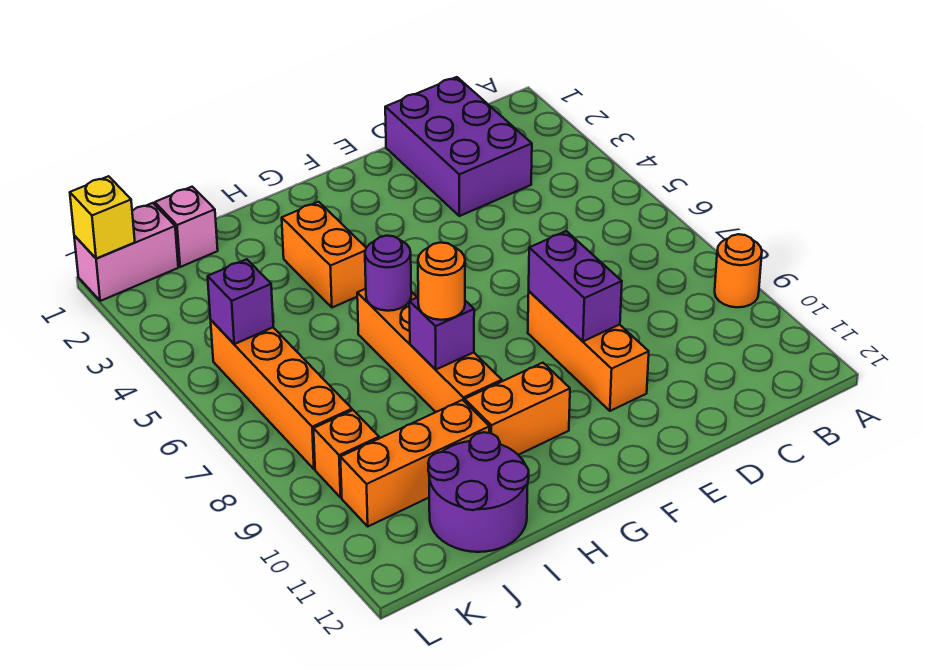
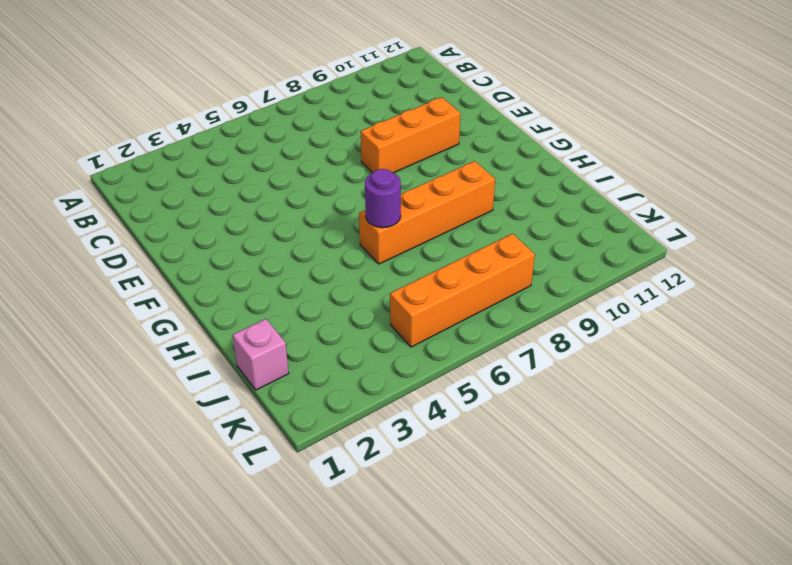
none -> orange round brick A9 level 1
none -> purple brick C1:D3 level 1
none -> orange brick G10:H10 level 1

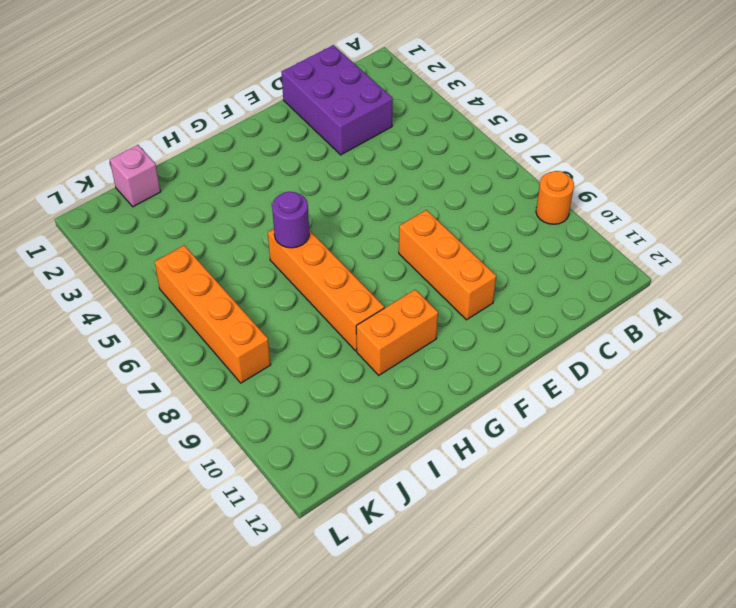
none -> orange brick H3:H4 level 1
none -> orange brick I10:K10 level 1
none -> purple round brick I11:J12 level 1

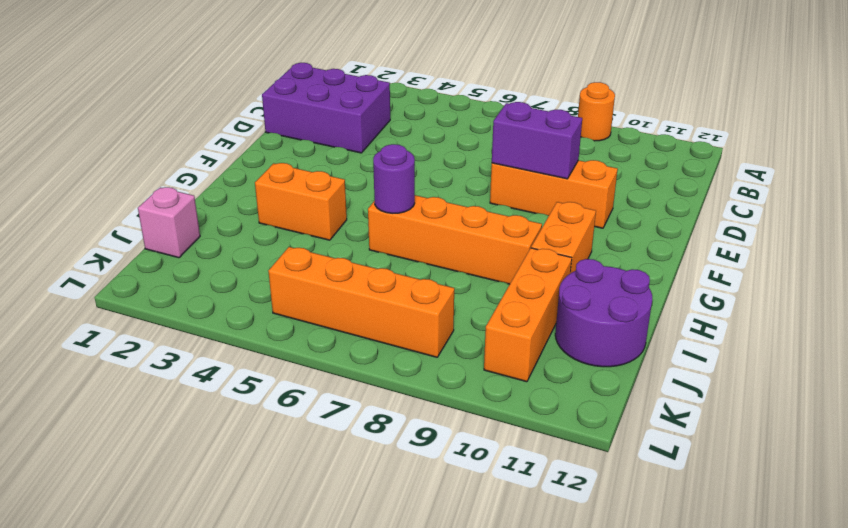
none -> pink brick K1:L1 level 1
none -> orange brick K9 level 1
none -> purple brick H8 level 2

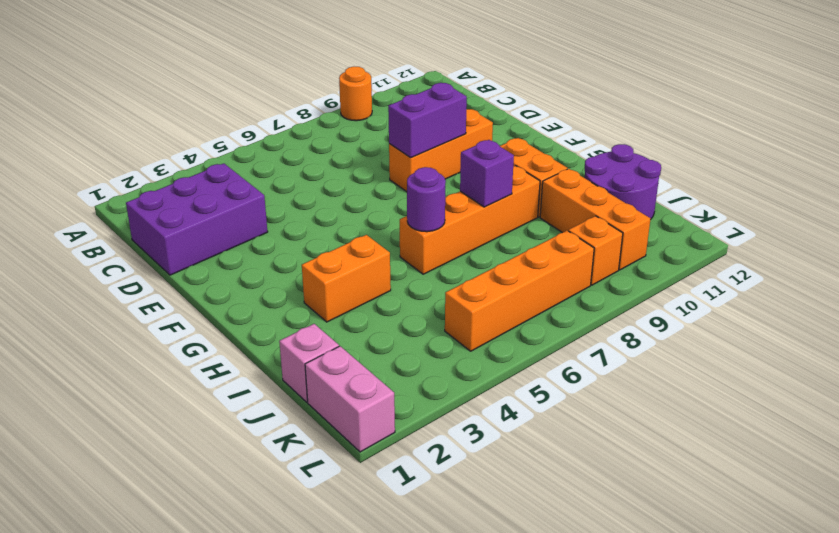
none -> purple brick K5 level 2
none -> yellow brick L1 level 2
none -> orange round brick H8 level 3

